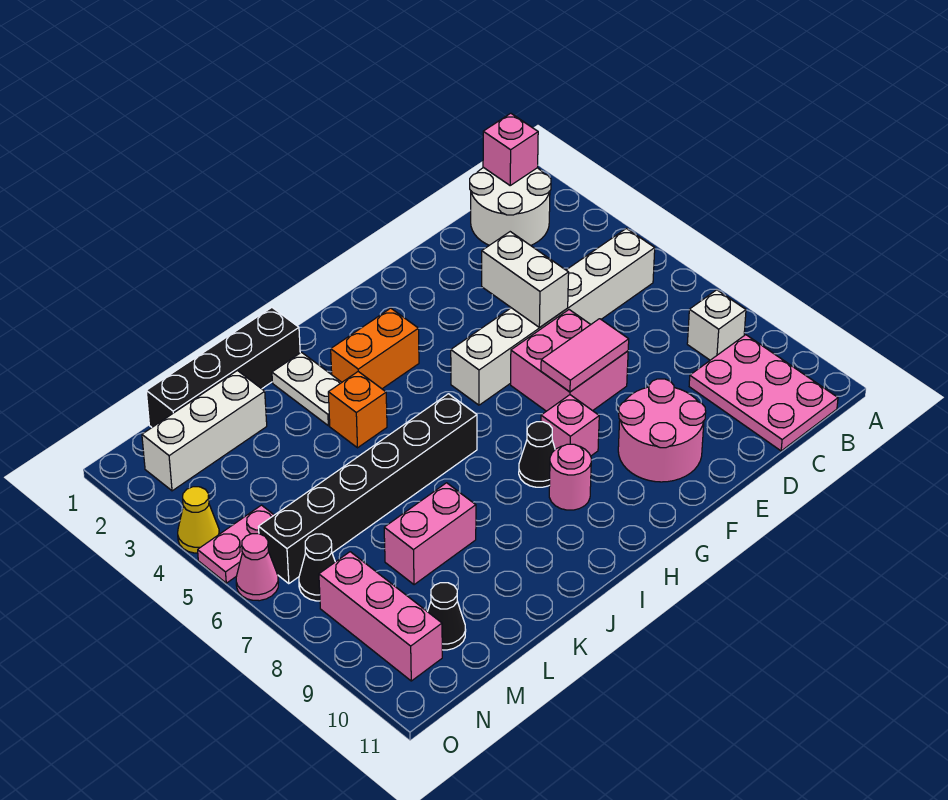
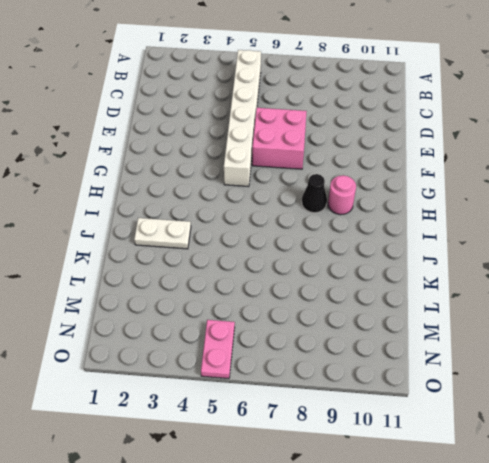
none -> white round brick B1:C2 level 1
none -> white brick B8 level 1
none -> pink plate B9:C11 level 1

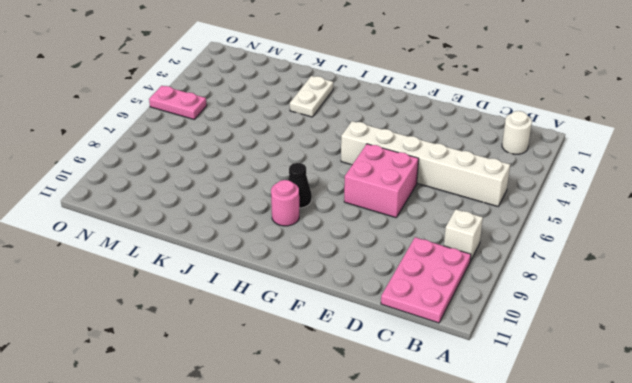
white round brick B2 level 1 -> white round brick B1:C2 level 1
none -> pink round brick E9:F10 level 1
none -> pink brick G8 level 1
none -> orange brick H3:I3 level 1

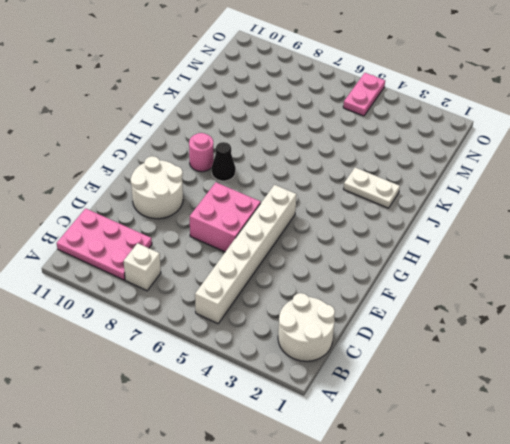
white round brick E9:F10 level 1 -> pink round brick E9:F10 level 1
none -> pink brick G8 level 1
none -> orange brick H3:I3 level 1
none -> black brick I6:N6 level 1

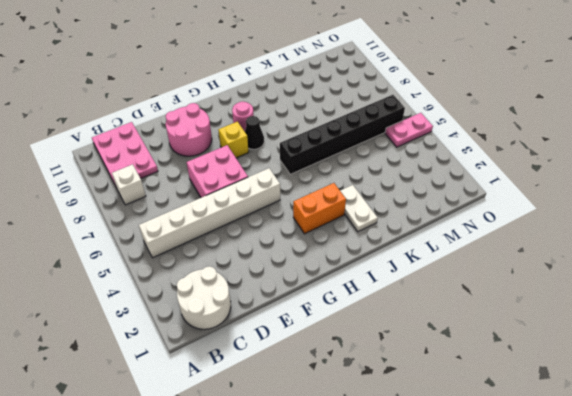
yellow brick G8 level 1 -> pink brick G8 level 1
none -> black brick J1:M1 level 1
none -> orange brick J4 level 1
none -> pink brick K8:L8 level 1

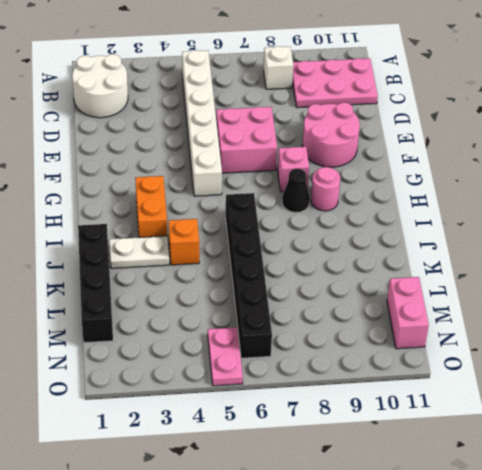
pink brick M11:N11 level 1 -> pink brick K8:L8 level 1
none -> white brick L2:N2 level 1
none -> black cone M10 level 1
none -> black cone N7 level 1

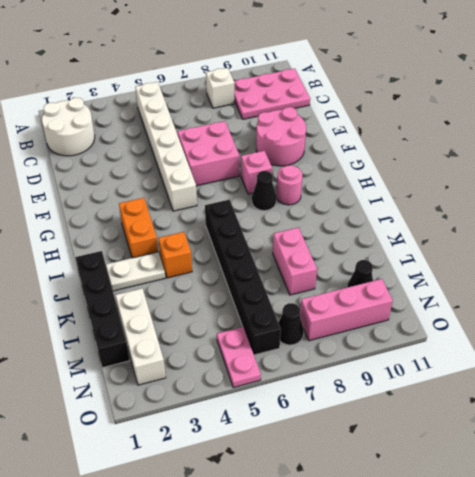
none -> yellow cone O4 level 1
none -> pink cone O6 level 1
none -> pink brick B1 level 2

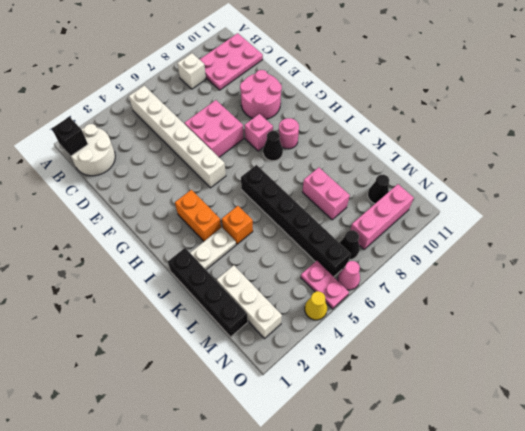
black brick B1 level 2 -> pink brick B1 level 2
none -> white brick E4:E5 level 2
none -> pink tile E7:F7 level 2

